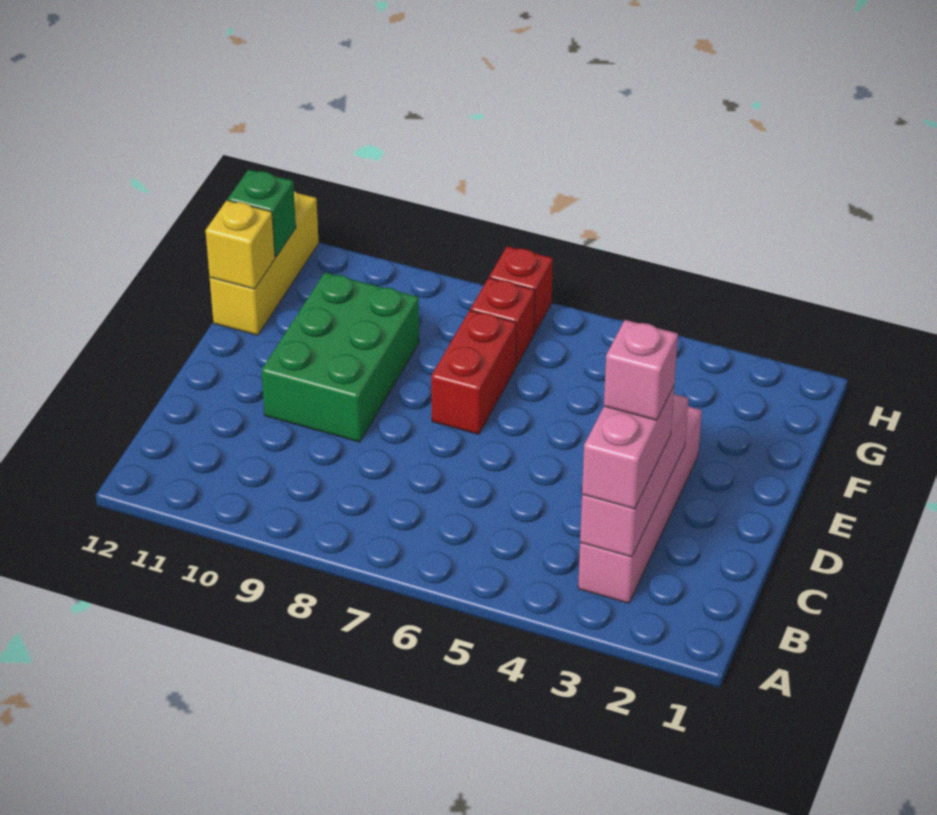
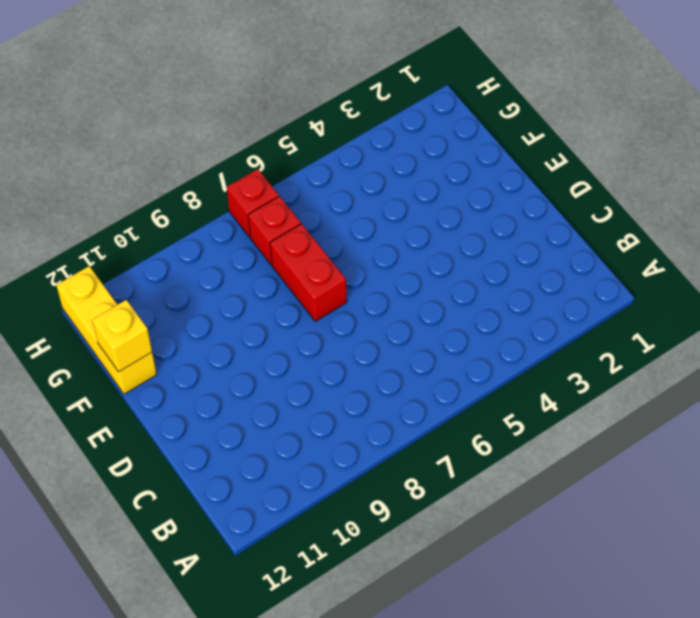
none -> pink brick B3:E3 level 1
none -> green brick D9:F10 level 1

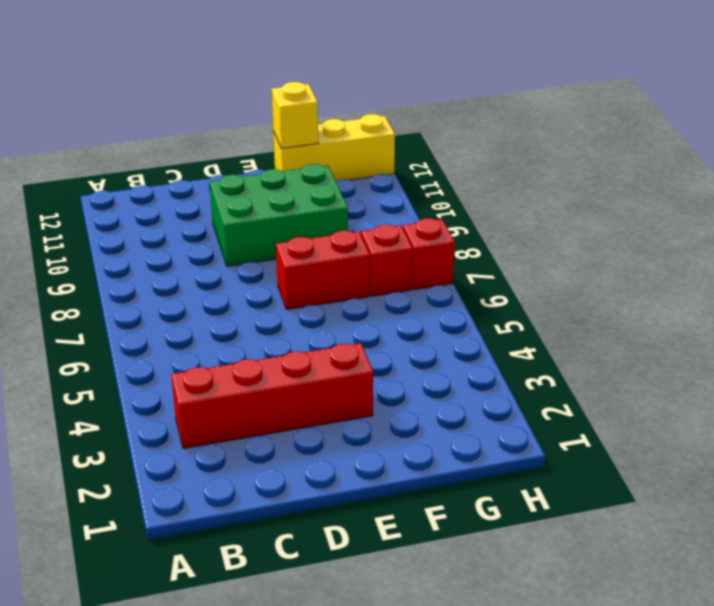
red brick B3:E3 level 1 -> pink brick B3:E3 level 1
none -> pink brick B3:D3 level 2
none -> green brick G12 level 2

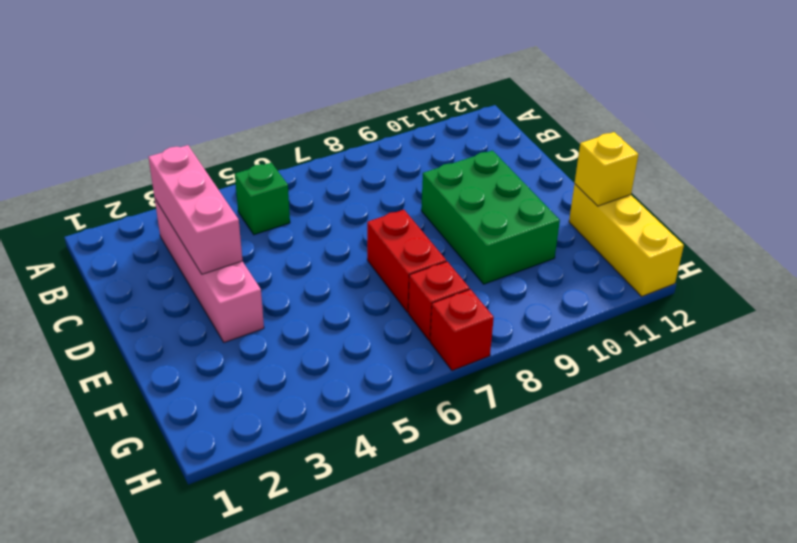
green brick B5 level 1 -> green brick G12 level 2
none -> pink brick B3:C3 level 3
none -> pink brick C3 level 4

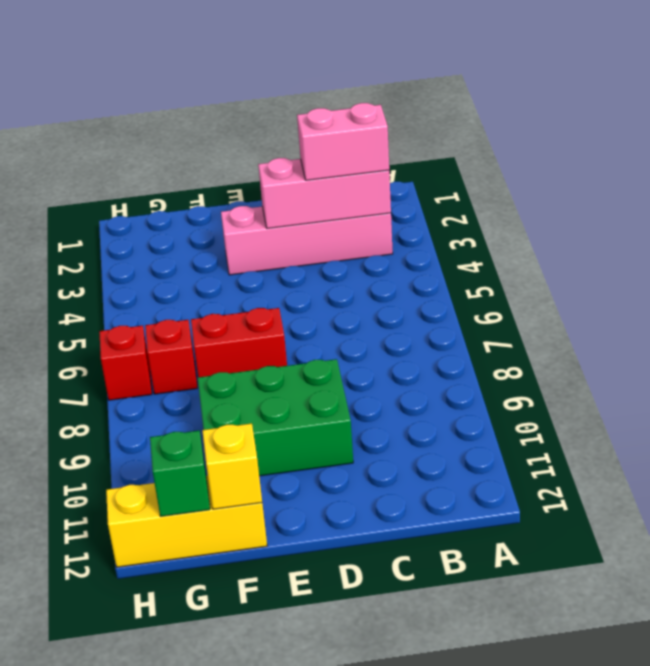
none -> pink brick C3 level 4

